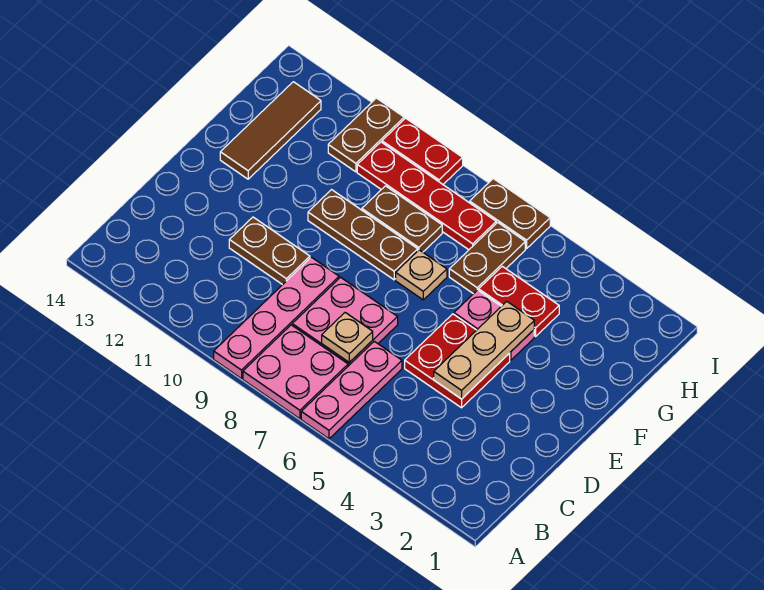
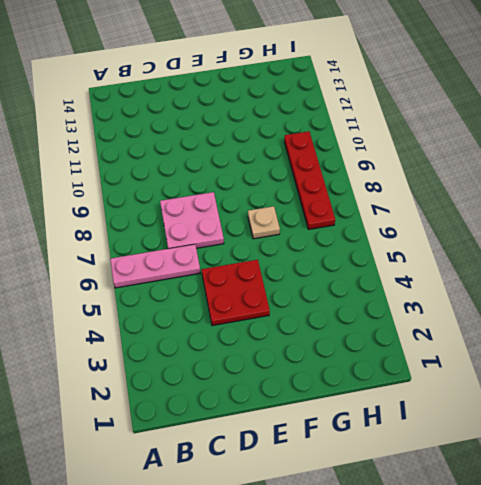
none -> pink plate A7:B8 level 1
none -> pink plate A9:D9 level 1
none -> brown plate D10:D11 level 1

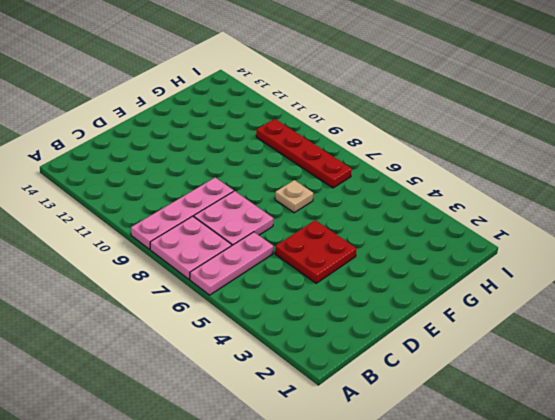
none -> brown plate D10:D11 level 1
none -> pink plate F4:F5 level 1
none -> brown plate F8:F10 level 1

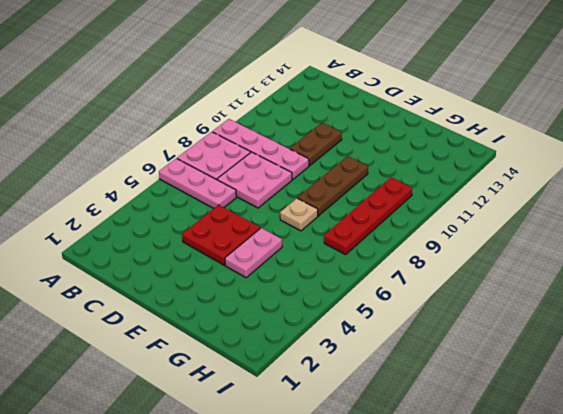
none -> brown tile F13:H13 level 1
none -> red plate G4:G5 level 1
none -> brown plate G6:H6 level 1

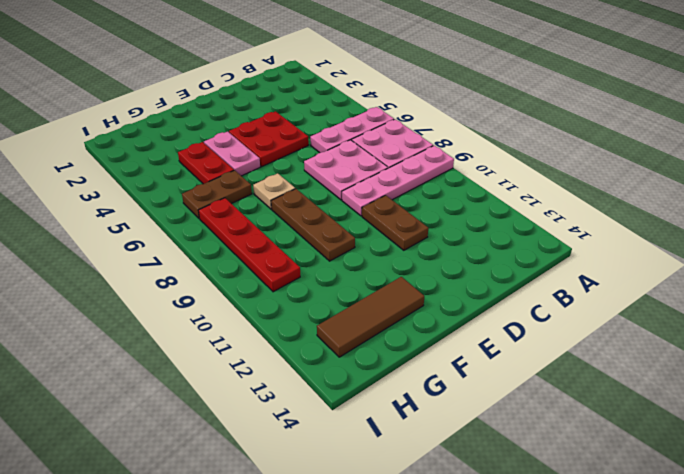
none -> brown plate G8:G9 level 1
none -> brown plate H11:I11 level 1
none -> brown plate I6:I7 level 1

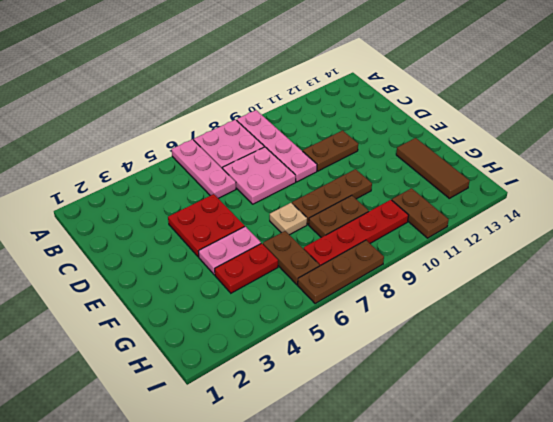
brown plate I6:I8 level 1 -> brown plate I6:I7 level 1
none -> red plate I9:I10 level 1
none -> tan plate C7 level 2
none -> tan plate D4:F4 level 2

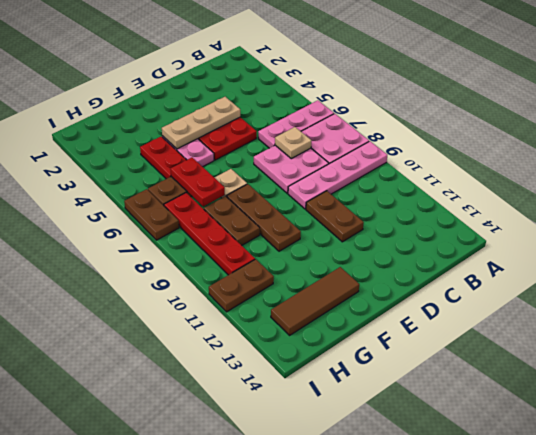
red plate G6:G7 level 2 -> red plate I9:I10 level 1

